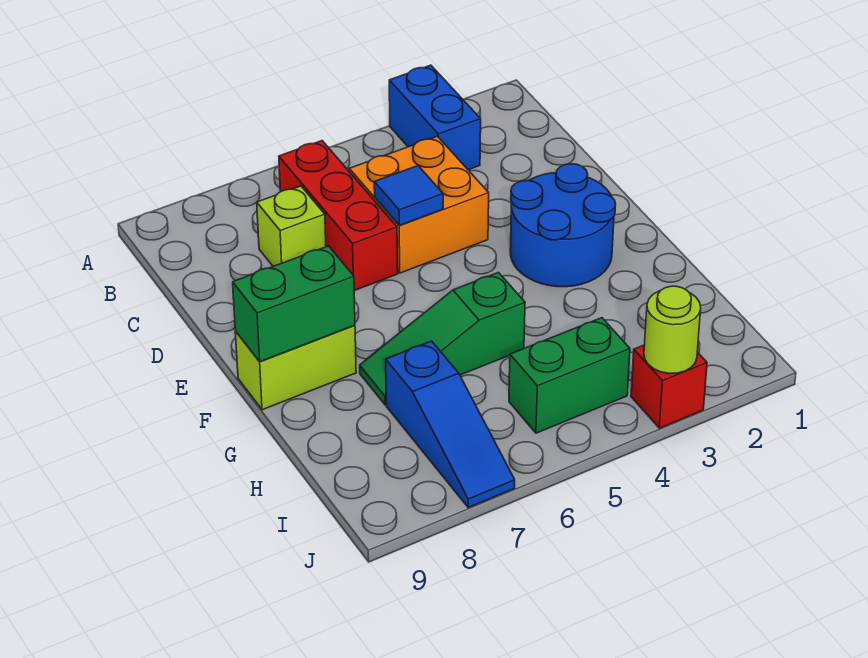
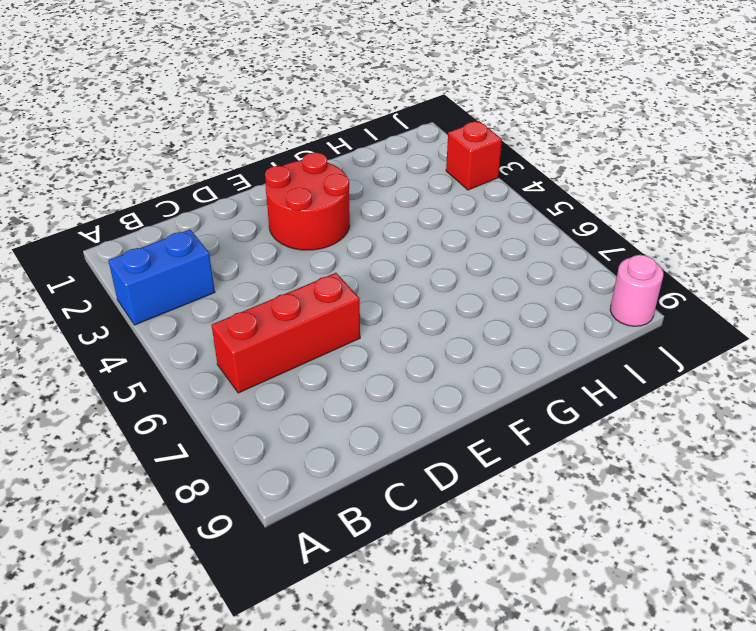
red round brick E2:F3 level 1 -> blue round brick E2:F3 level 1
pink round brick J9 level 1 -> none
none -> orange brick C4:D5 level 1
none -> lime brick C7 level 1
none -> lime brick F8:F9 level 1

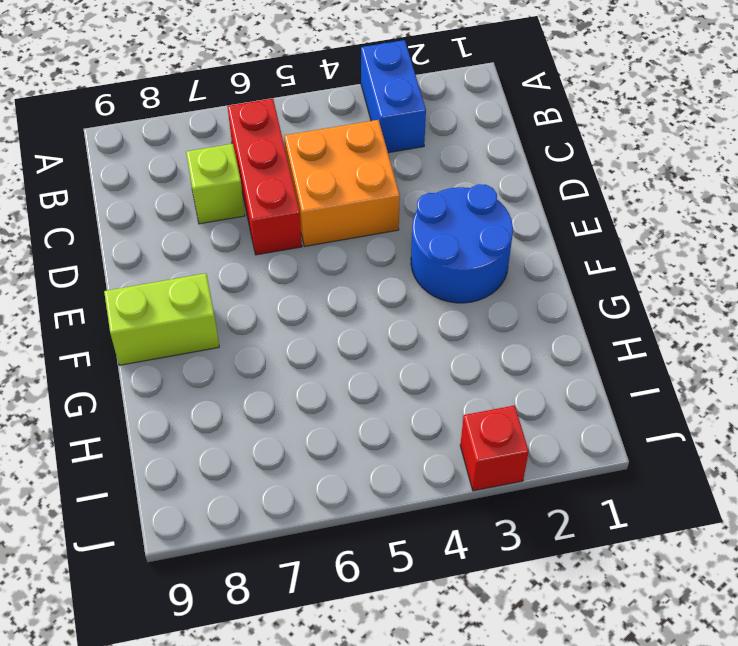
none -> green slope G5:G7 level 1 top 5
none -> blue slope H7:J7 level 1 top H
none -> green brick I4:I5 level 1

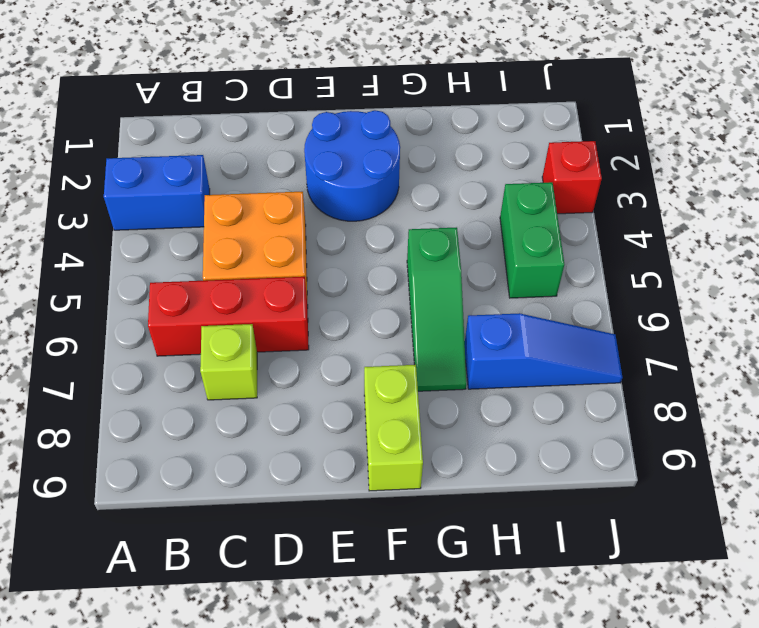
none -> blue tile D5 level 2
none -> green brick F8:F9 level 2
none -> lime round brick J3 level 2

